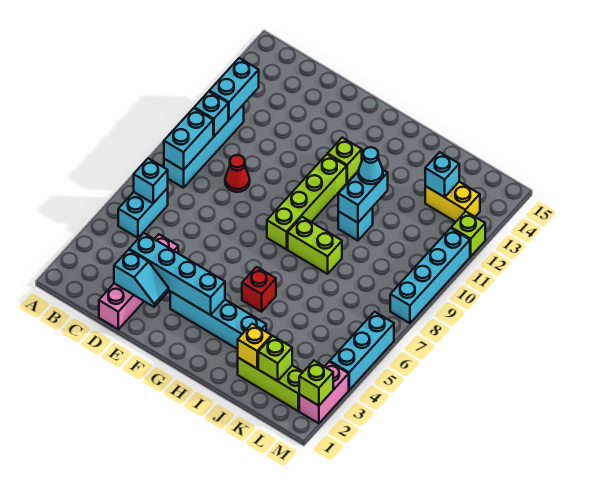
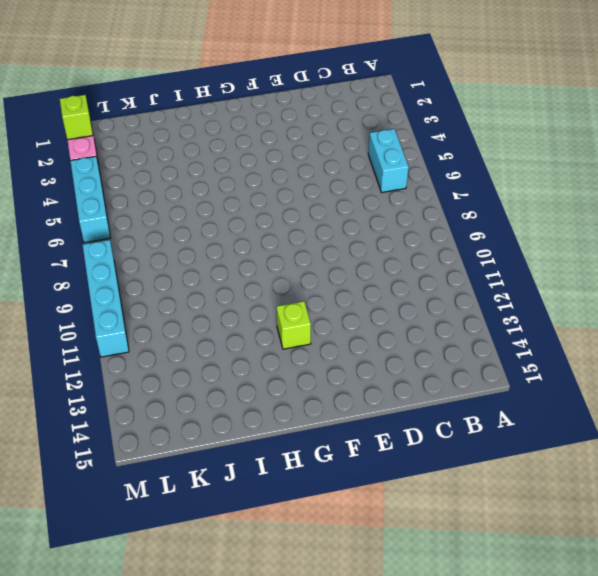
none -> cyan brick B8:B11 level 1
none -> pink brick D1:D4 level 1
none -> red cone D9 level 1

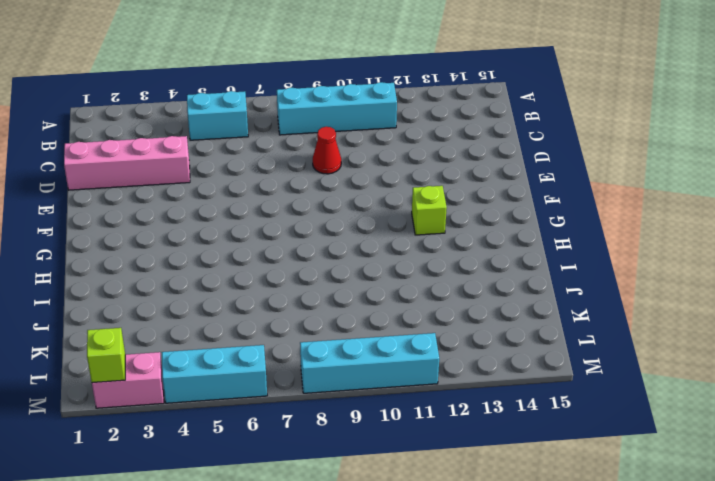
none -> cyan brick F3:I3 level 1
none -> lime brick G8:G11 level 1
none -> red brick H5 level 1

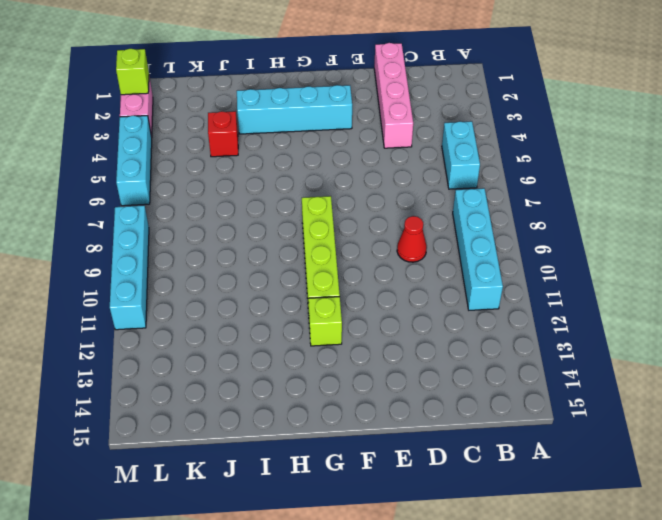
red brick J4 level 1 -> red brick H5 level 1
none -> lime brick H8:I8 level 1
none -> cyan brick I10 level 1
none -> lime brick J2:L2 level 1

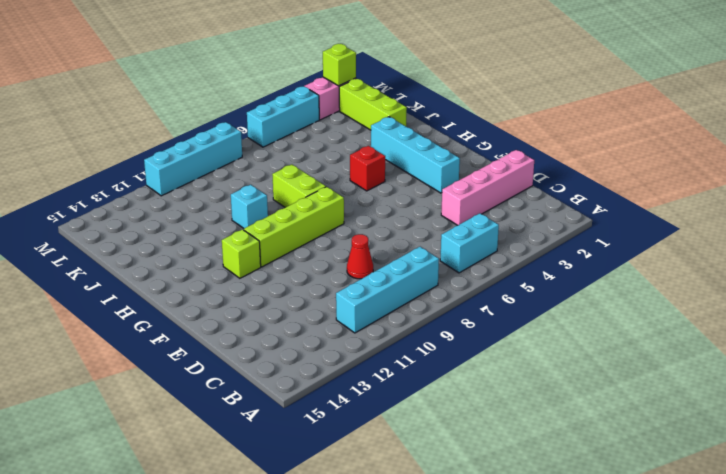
none -> yellow brick K13:L13 level 1
none -> lime brick M12 level 1
none -> cyan brick B6 level 2

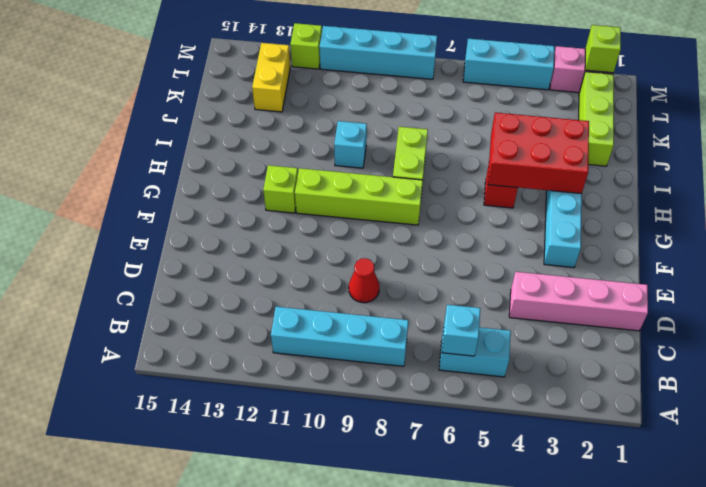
red brick H3:I5 level 2 -> none
none -> cyan brick B8:B9 level 2
none -> cyan brick B10 level 2
none -> cyan brick B11:B12 level 2

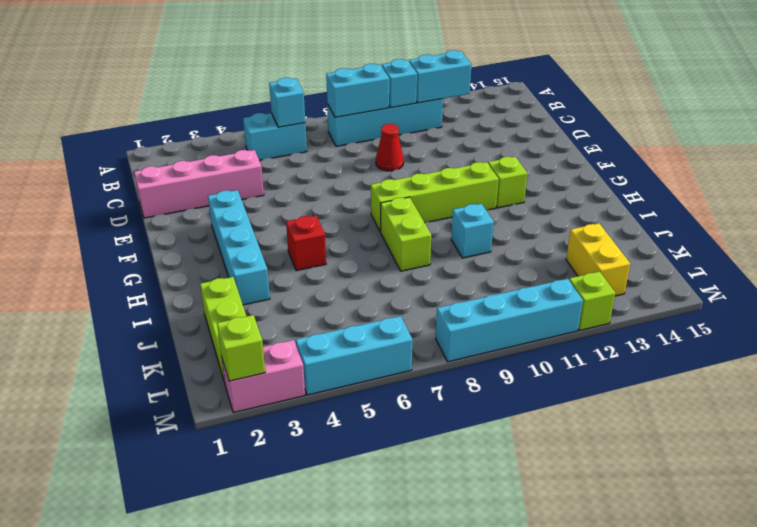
none -> cyan slope D2:E2 level 2 top D
none -> cyan brick D3:G3 level 2
none -> cyan brick I10:I11 level 2

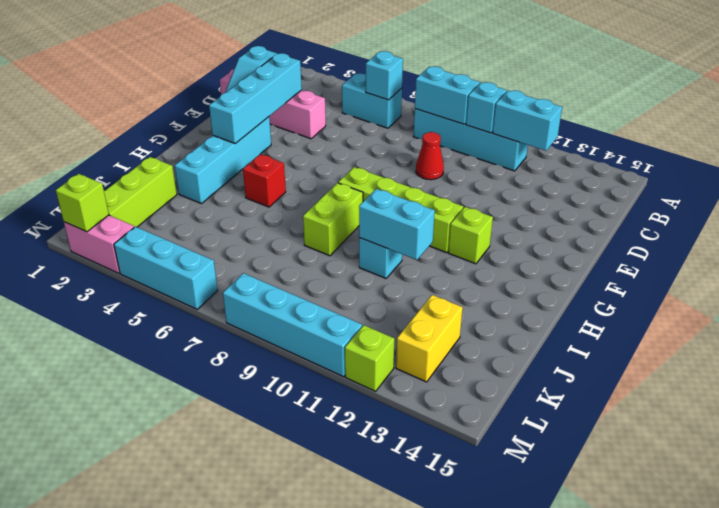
none -> yellow brick J2 level 2
none -> lime brick K2 level 2
none -> cyan brick K13 level 2

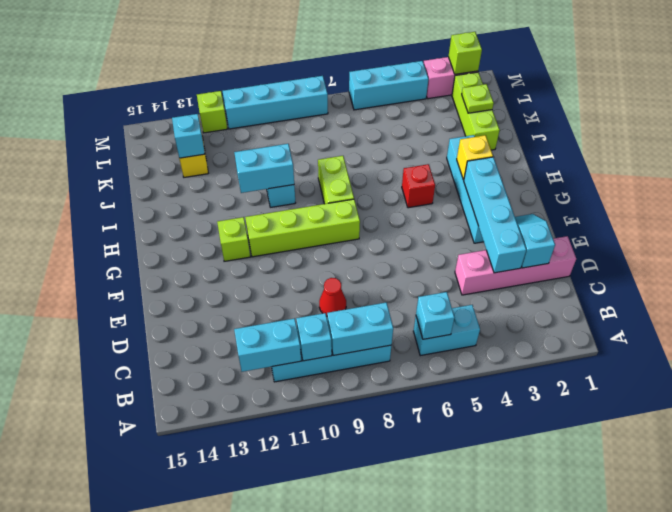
yellow brick H3 level 2 -> yellow brick J2 level 2
lime plate K2 level 2 -> lime brick K2 level 2
none -> cyan cone I11 level 3

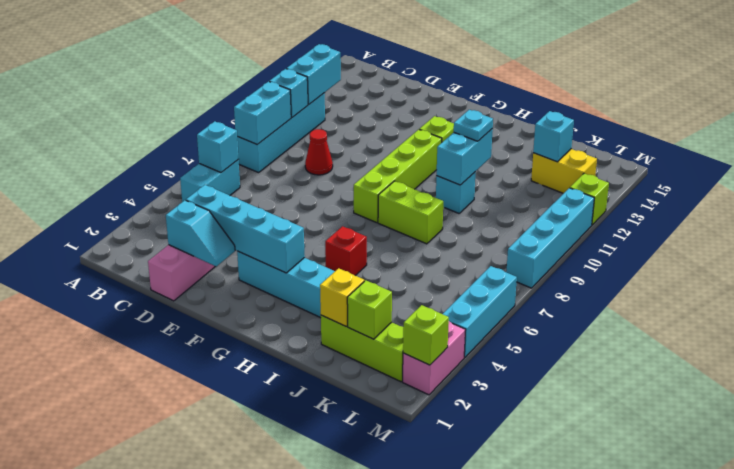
cyan plate I11 level 3 -> cyan cone I11 level 3

